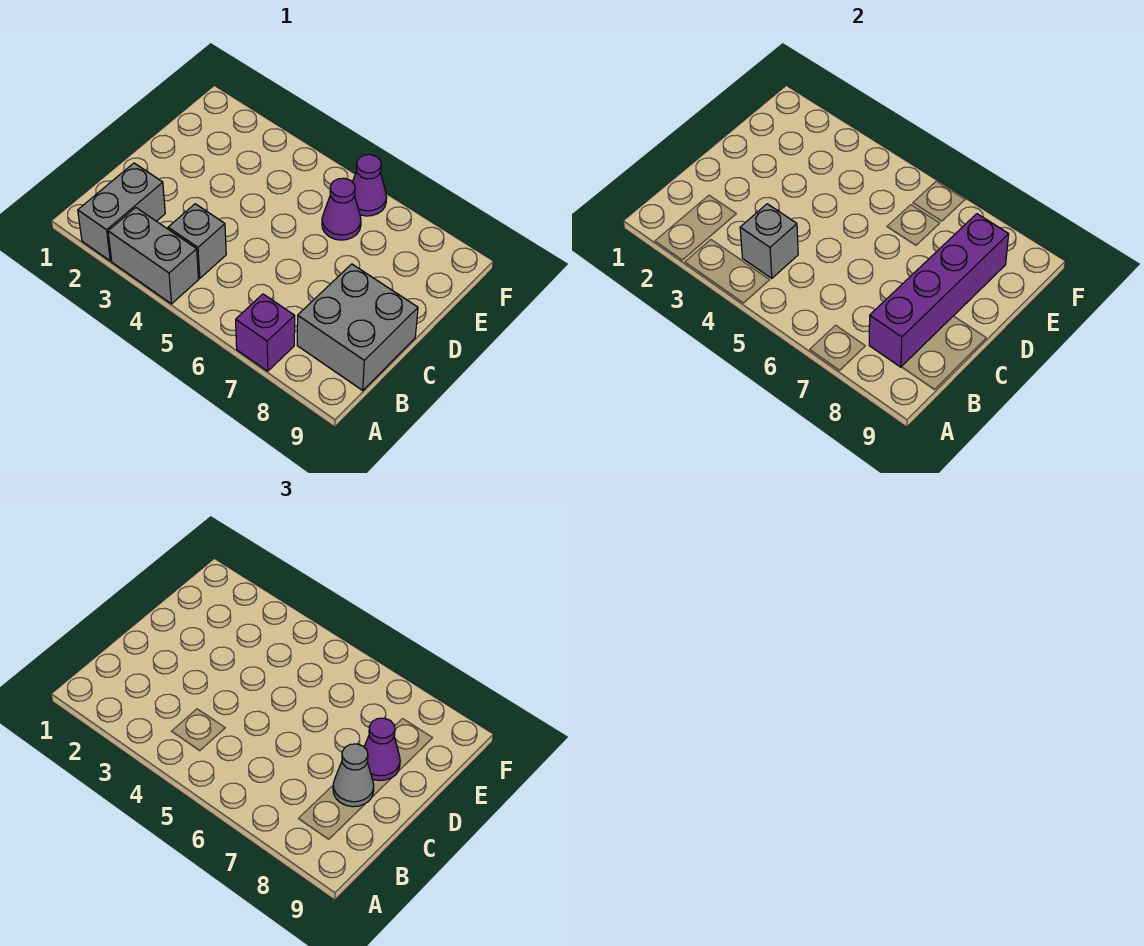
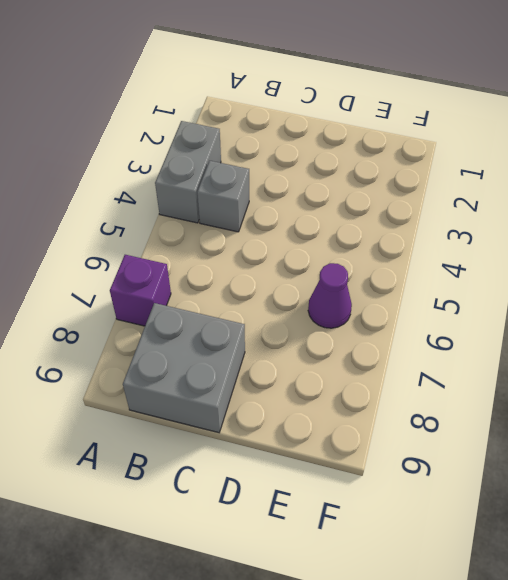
none -> grey brick A2:B2 level 1
none -> purple cone F6 level 1

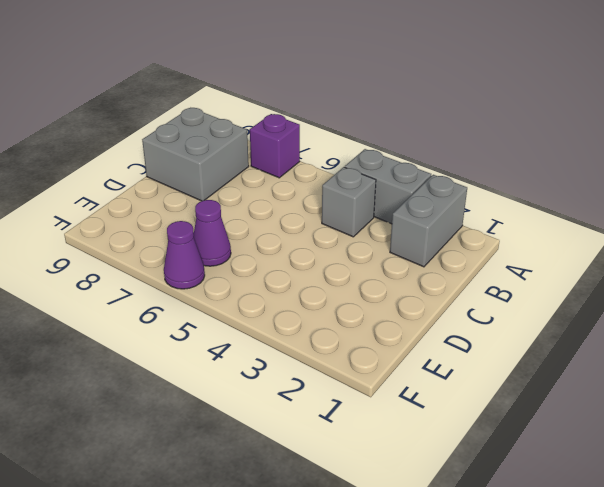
none -> grey brick B4 level 2
none -> purple brick B8:E8 level 2

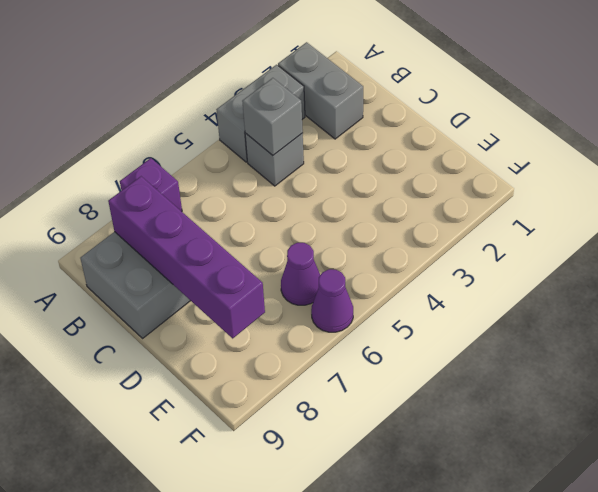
none -> grey cone C8 level 3
none -> purple cone D8 level 3

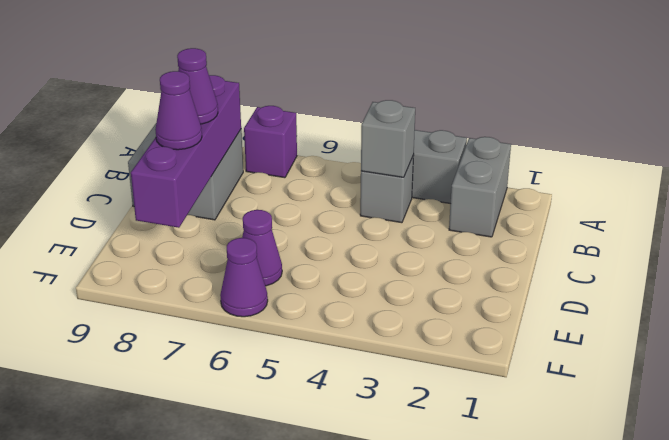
purple cone C8 level 3 -> grey cone C8 level 3

